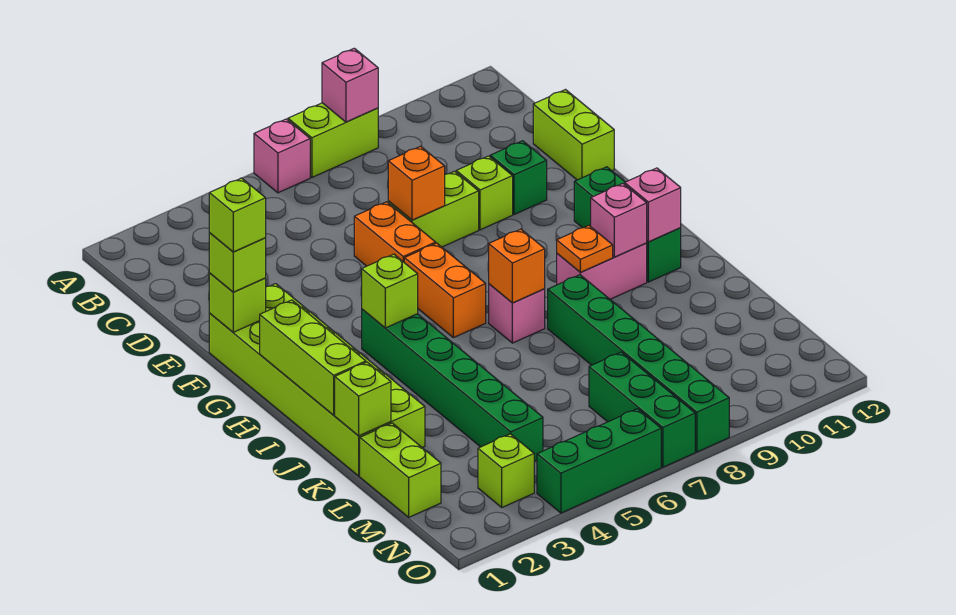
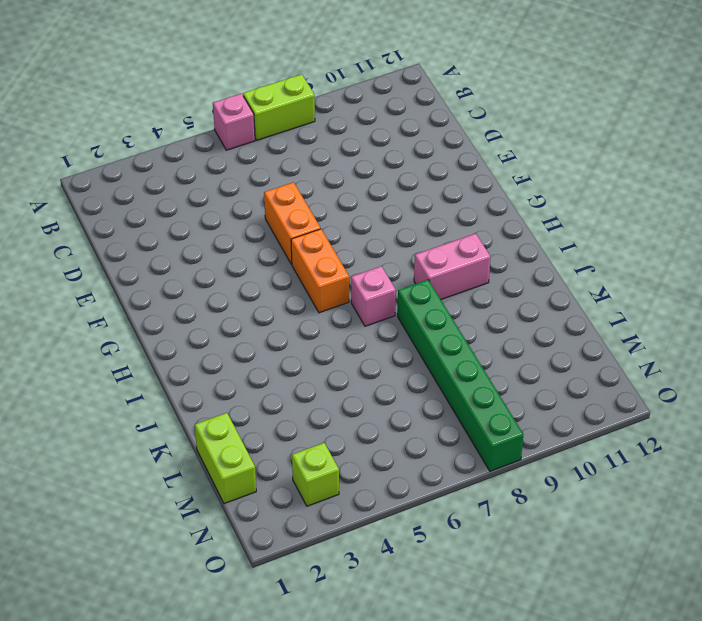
none -> lime brick D12:E12 level 1
none -> lime brick E7:E8 level 1
none -> lime brick E9 level 1
none -> green brick E10 level 1

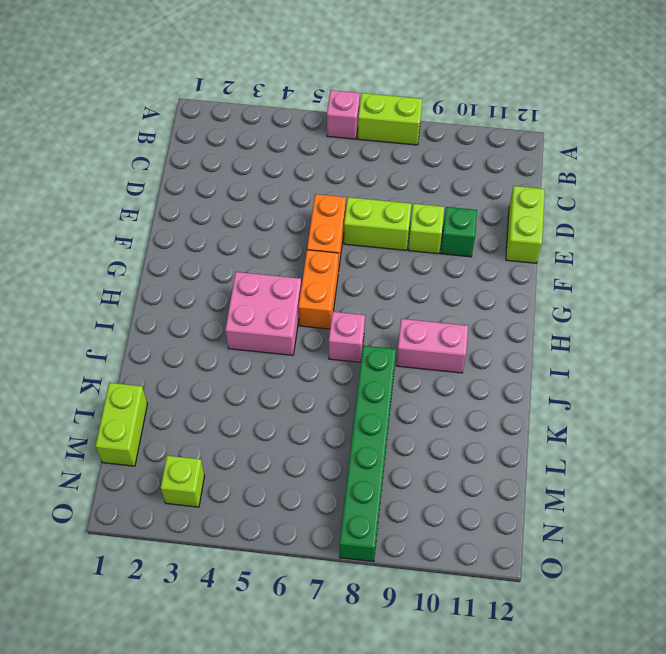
pink brick H4:I5 level 1 -> green brick H4:M4 level 1
none -> lime brick F1:K2 level 1
none -> green brick G11:I11 level 1
none -> green brick M7:O7 level 1
none -> green brick O4:O6 level 1

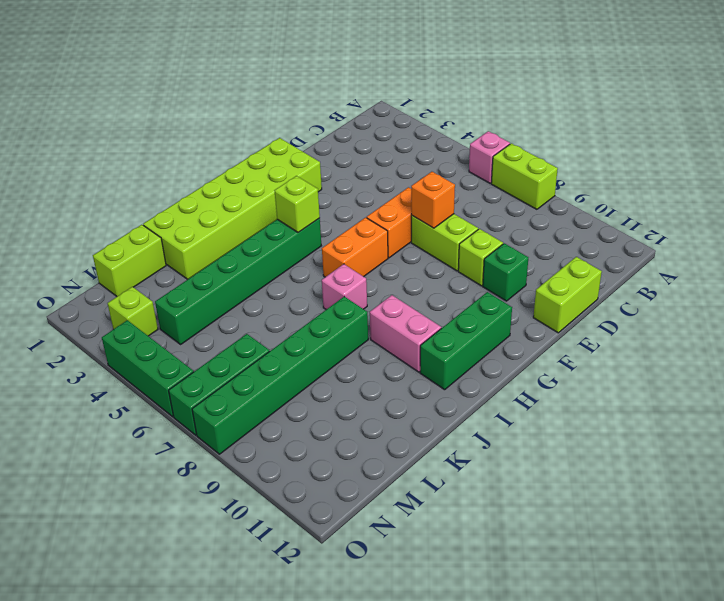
none -> pink brick A8 level 2
none -> lime brick F1 level 2
none -> lime brick H1:J1 level 2
none -> orange brick I7 level 2

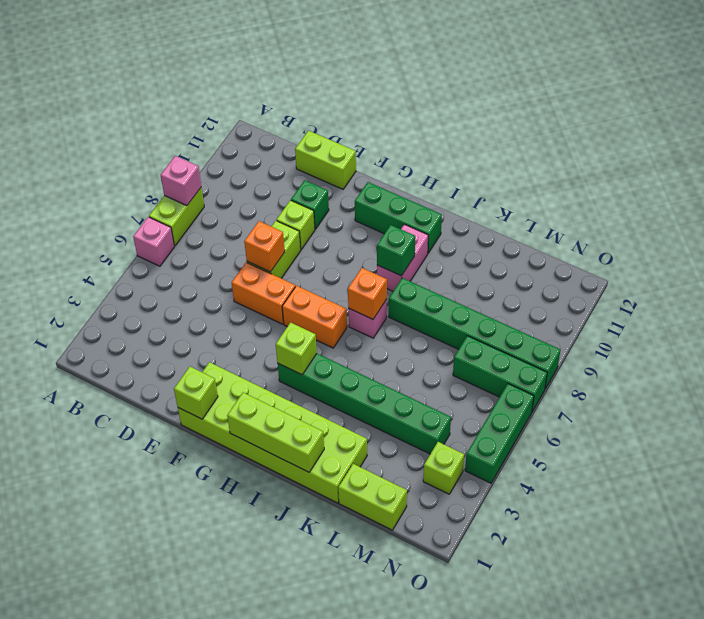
green brick I9 level 2 -> orange plate I9 level 2
none -> pink brick I10 level 2
none -> pink brick I11 level 2
none -> lime brick K1 level 2
none -> lime brick F1 level 3

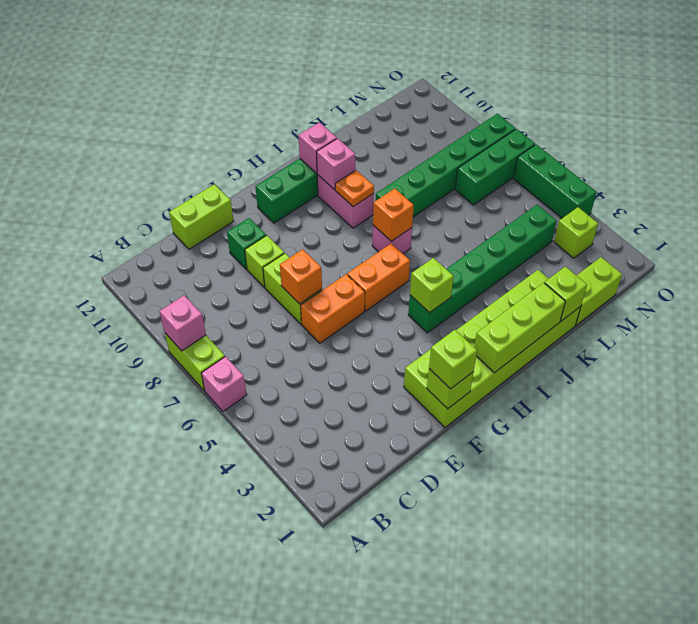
none -> lime brick F1 level 4

